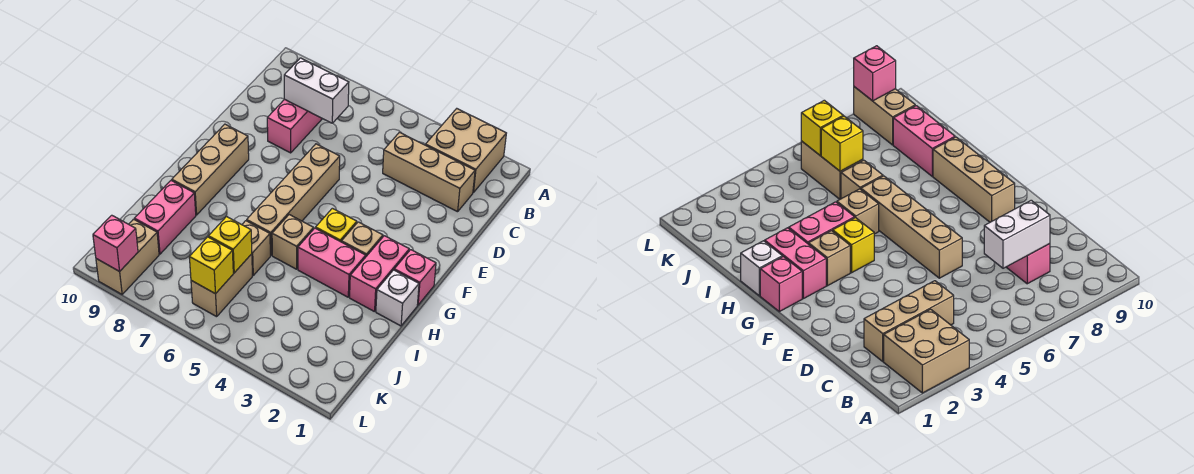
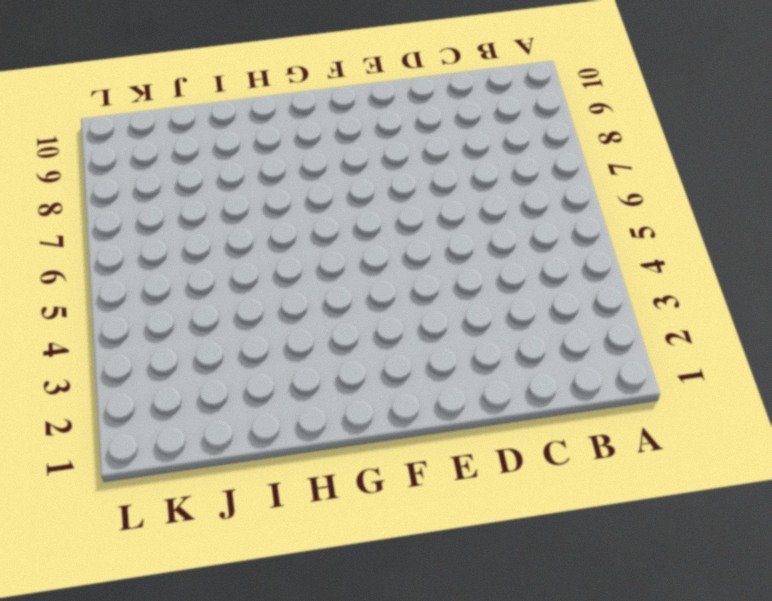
none -> tan brick A2:B3 level 1
none -> tan brick C2:C4 level 1
none -> pink brick C8:D8 level 1

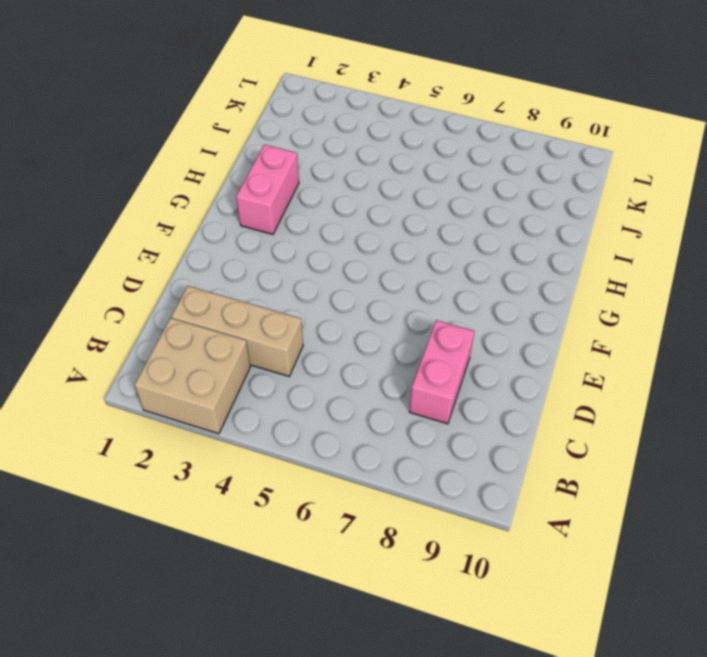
none -> tan brick E6:H6 level 1
none -> tan brick F9:H9 level 1
none -> pink brick G1 level 1

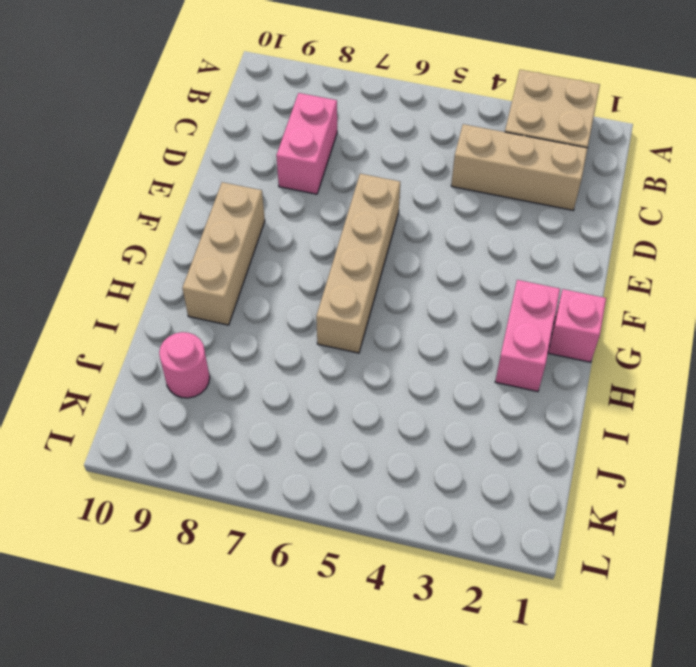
pink round brick J9 level 1 -> pink brick I9:J9 level 1
none -> tan brick G3 level 1
none -> yellow brick G4 level 1
none -> white brick H1 level 1

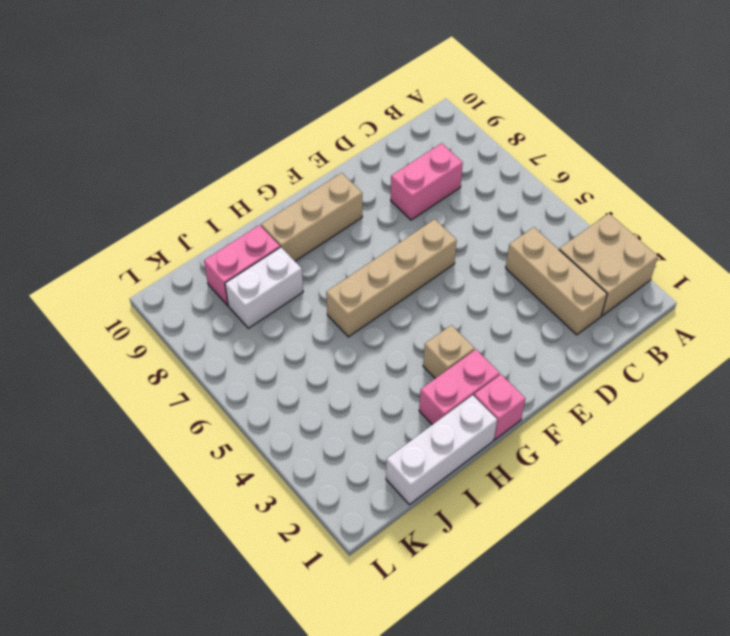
white brick H1:J1 level 1 -> white brick H1 level 1
white brick I8:J8 level 1 -> white brick C7:C8 level 2
none -> yellow brick G4 level 1
none -> pink brick H3:H4 level 1
none -> tan brick H5 level 1

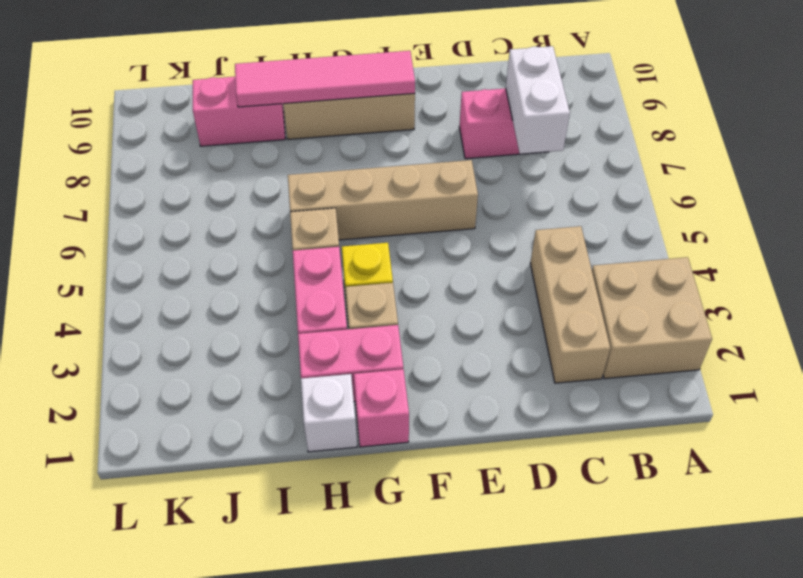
pink tile F9:I9 level 2 -> none
none -> tan brick I6 level 1
none -> tan brick J6:K6 level 1
none -> tan brick K9:L9 level 1

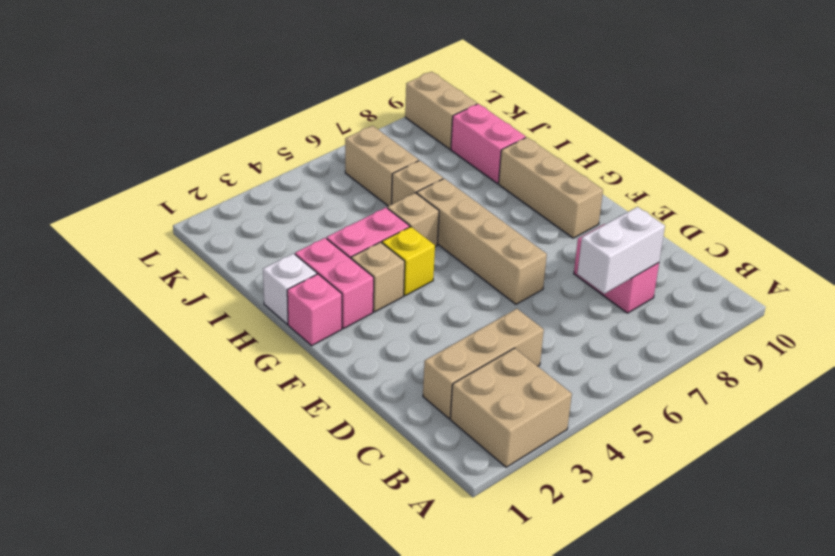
none -> yellow brick J6 level 2
none -> yellow brick K6 level 2
none -> pink brick L9 level 2

